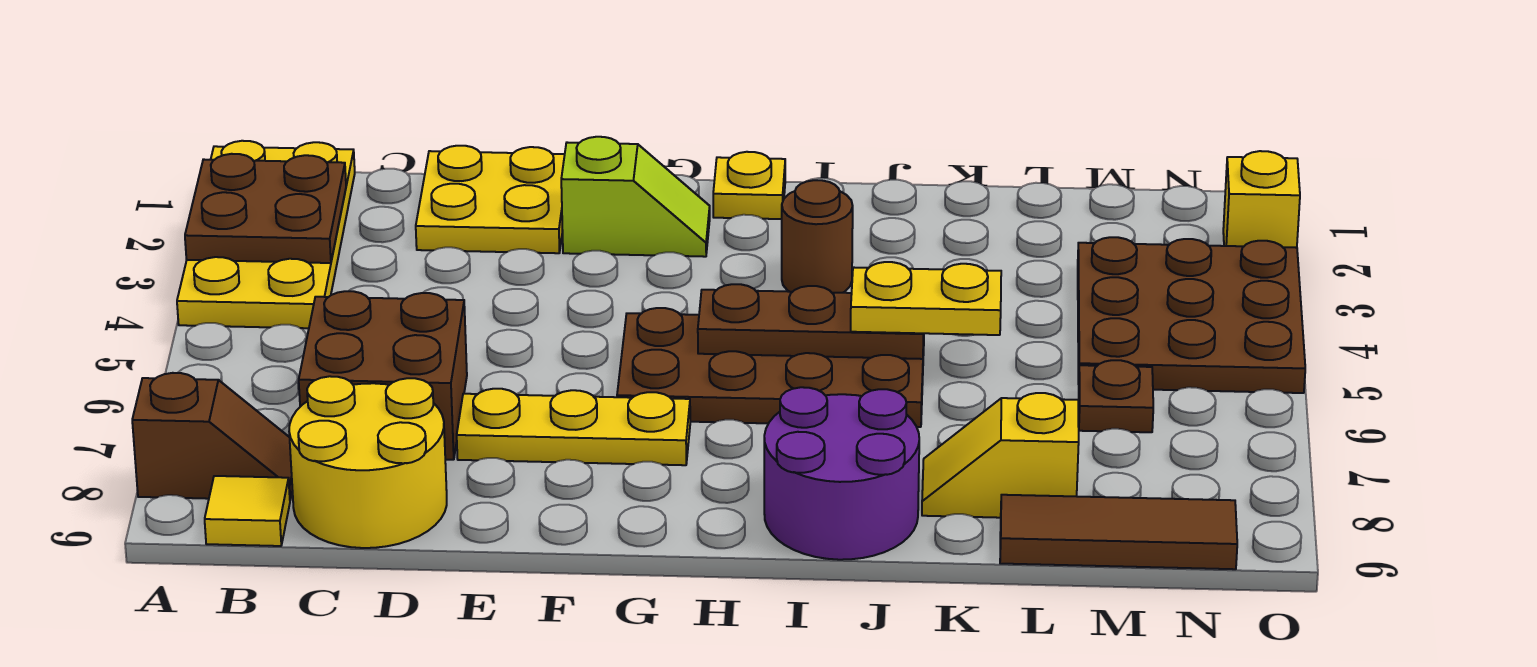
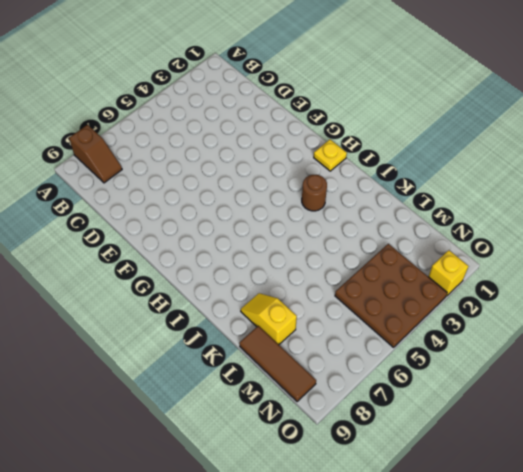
none -> yellow plate A1:B4 level 1
none -> yellow tile B9 level 1
none -> brown brick C6:D7 level 1

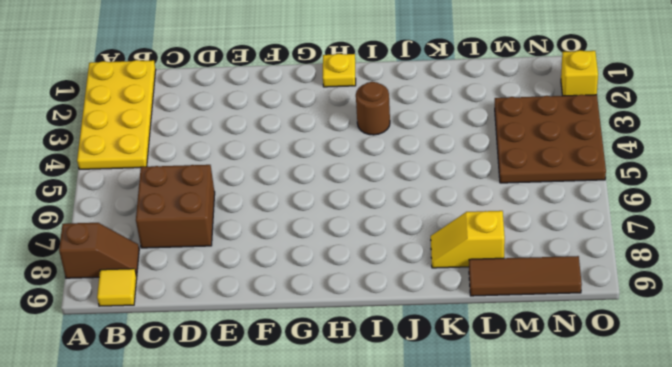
none -> yellow round brick C8:D9 level 1
none -> yellow plate D1:E2 level 1
none -> yellow plate E7:G7 level 1

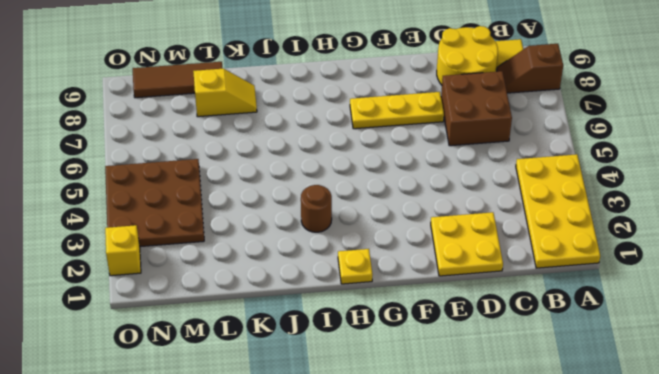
none -> lime slope F2:G2 level 1 top F
none -> brown plate G5:J6 level 1
none -> purple round brick I8:J9 level 1

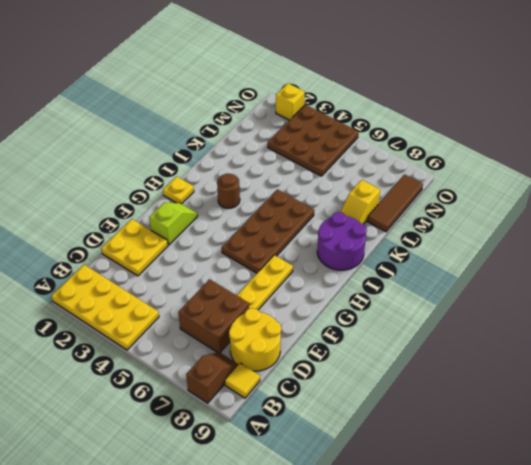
none -> brown plate M6 level 1
none -> brown plate A2:B3 level 2
none -> brown plate H5:J5 level 2

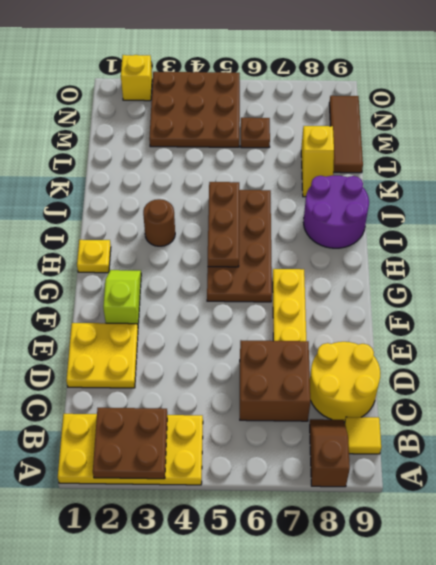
none -> yellow plate J5:K5 level 3

